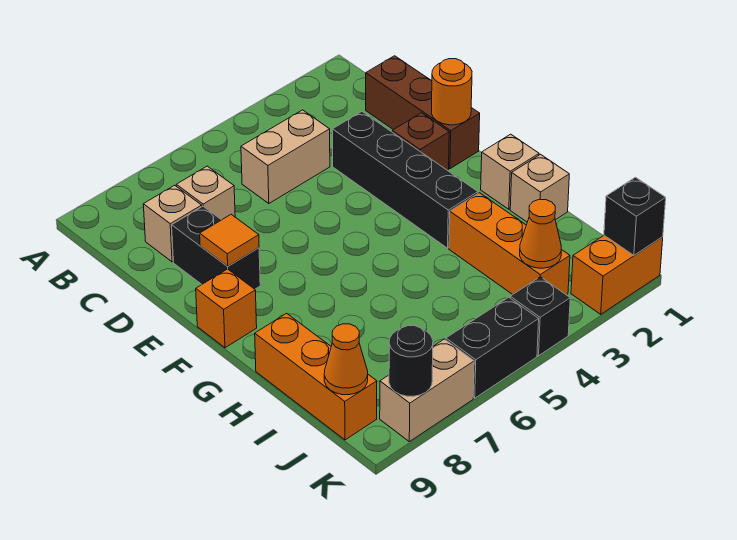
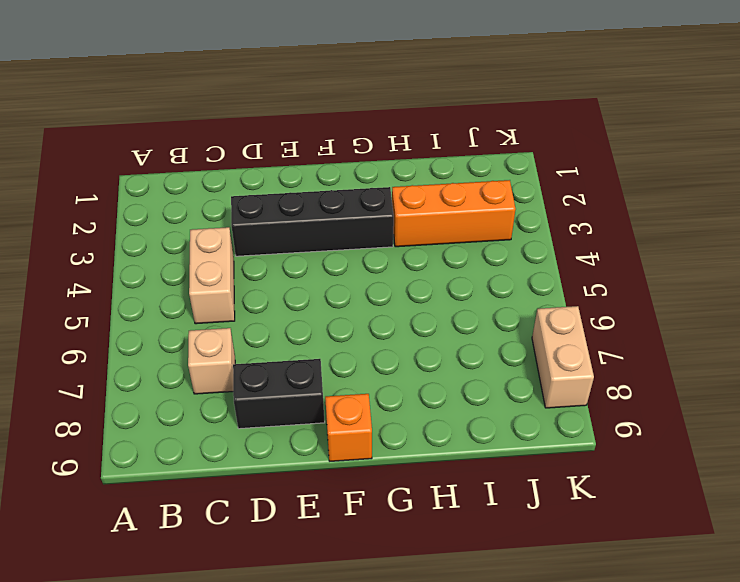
none -> brown brick C1:E1 level 1
none -> tan brick C8 level 1
none -> brown brick E2 level 1

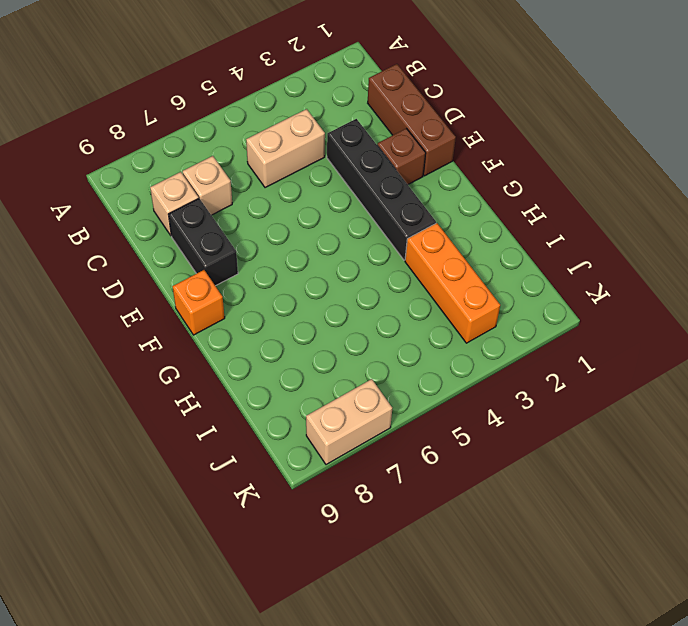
none -> tan brick G1 level 1
none -> tan brick H1 level 1
none -> orange brick H9:J9 level 1

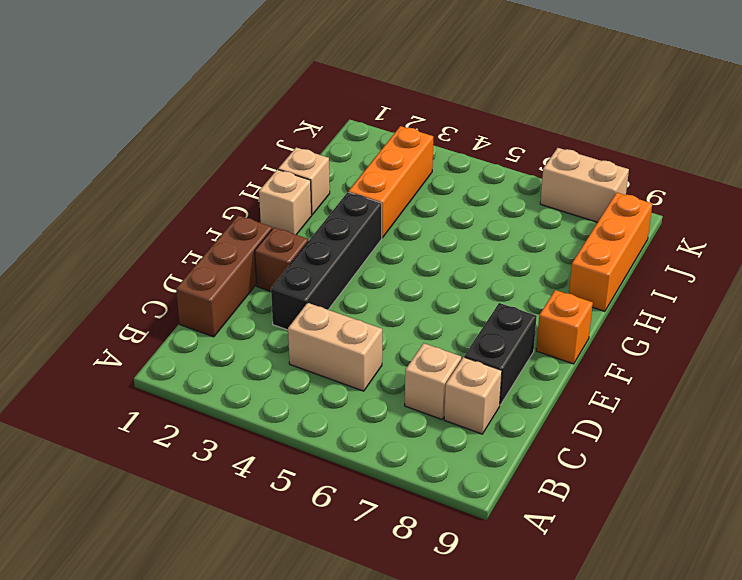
none -> orange brick K1:K2 level 1
none -> black brick K4 level 1
none -> black brick K5:K6 level 1

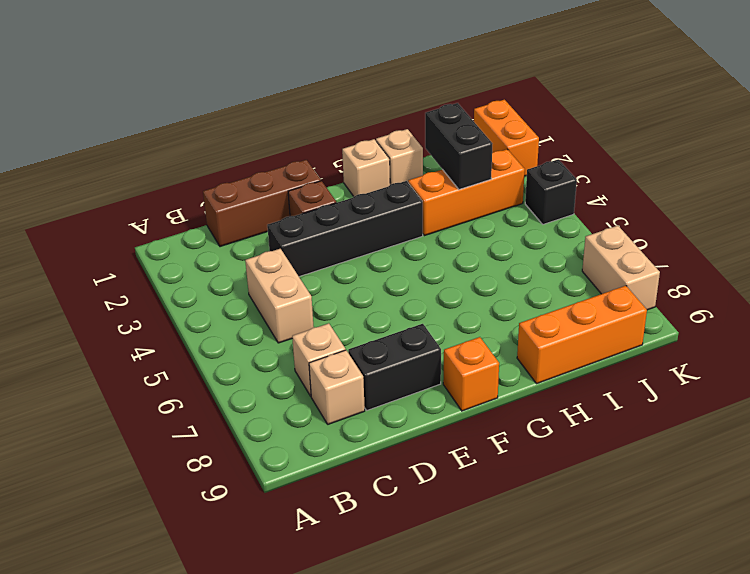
black brick I2:I3 level 2 -> black brick K5:K6 level 1
none -> orange round brick E1 level 2
none -> orange tile E8 level 2
none -> orange cone J3 level 2

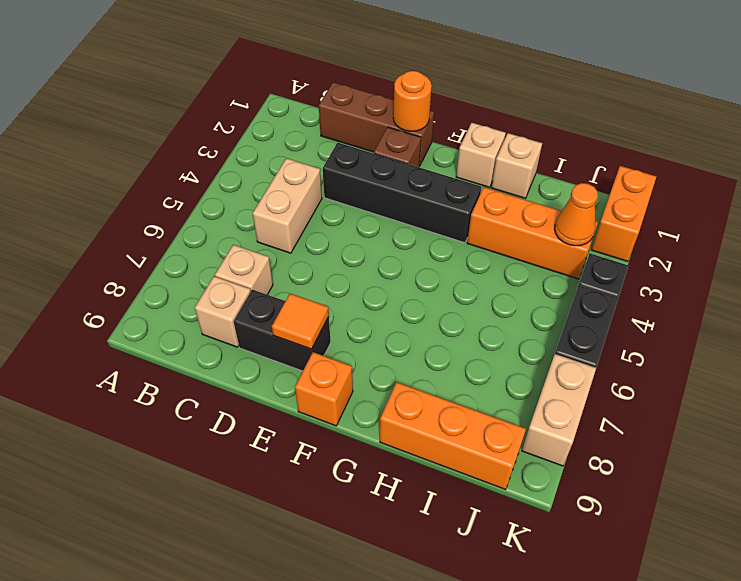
none -> orange cone J9 level 2
none -> black brick K1 level 2
none -> black round brick K8 level 2

